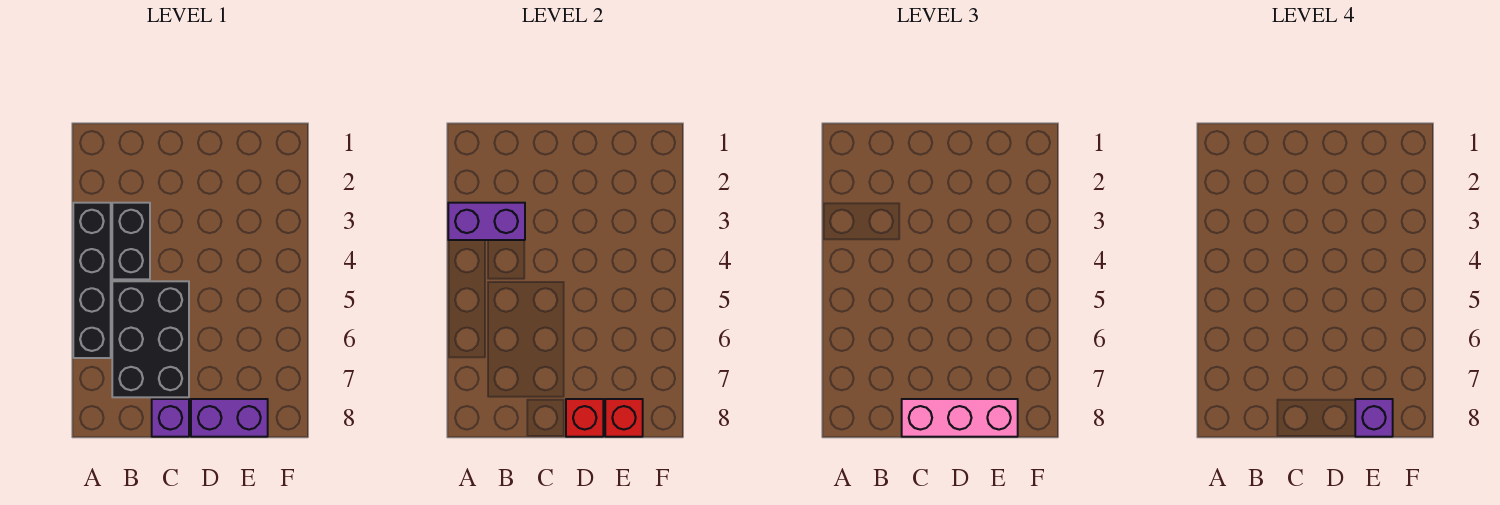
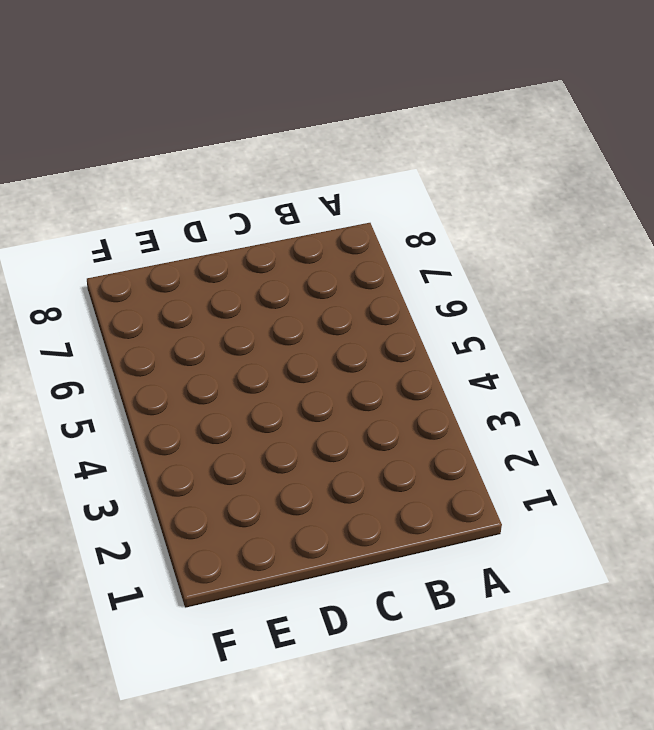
none -> black brick A3:A6 level 1
none -> black brick B3:B4 level 1

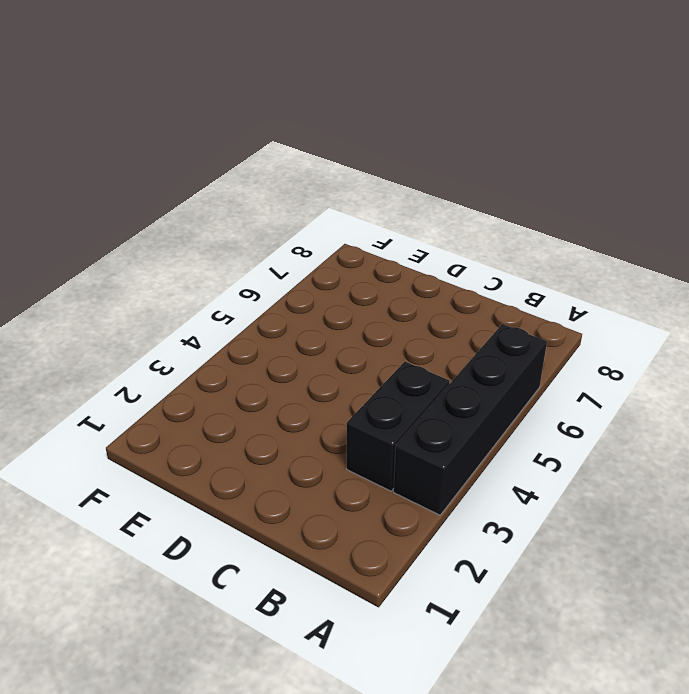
none -> black brick B5:C7 level 1
none -> purple brick C8 level 1

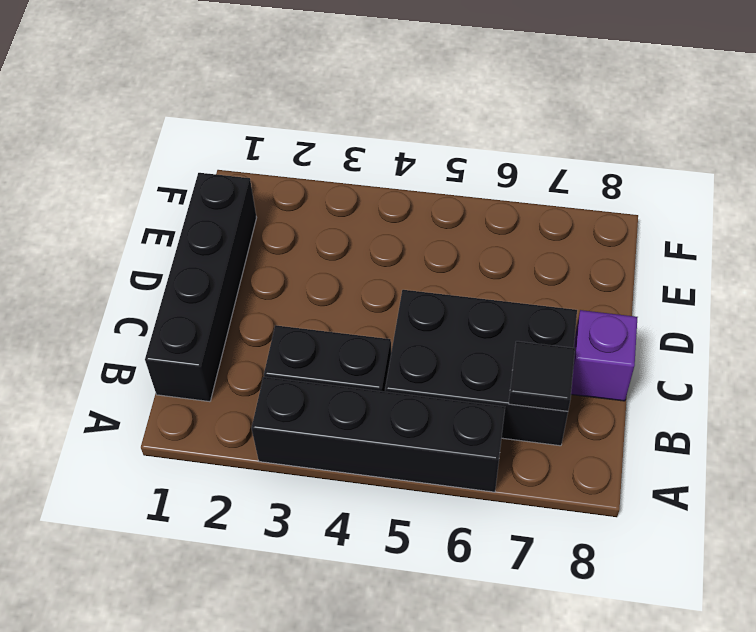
black brick B1:E1 level 1 -> none
black tile B7 level 2 -> none
none -> purple brick D8:E8 level 1
none -> purple brick A3:B3 level 2

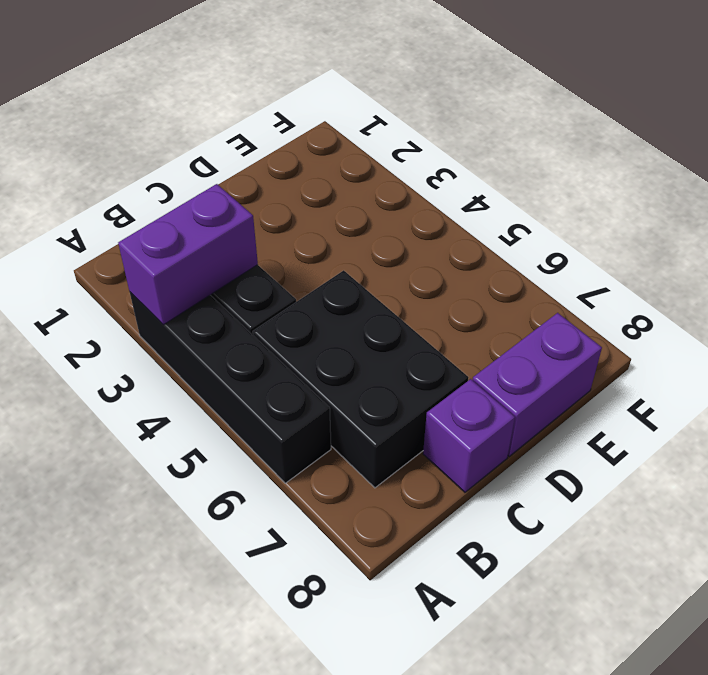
none -> red brick D8 level 2
none -> red brick E8 level 2

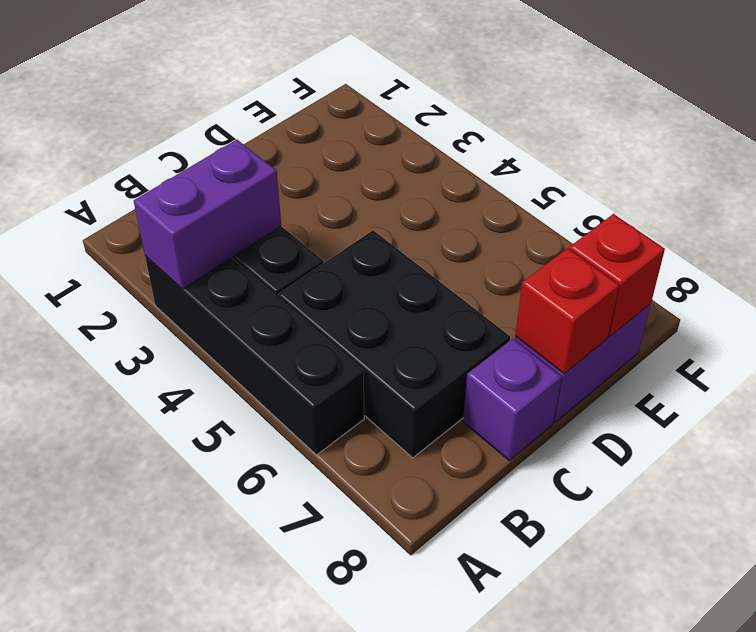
none -> pink brick C8:E8 level 3
none -> purple brick E8 level 4

